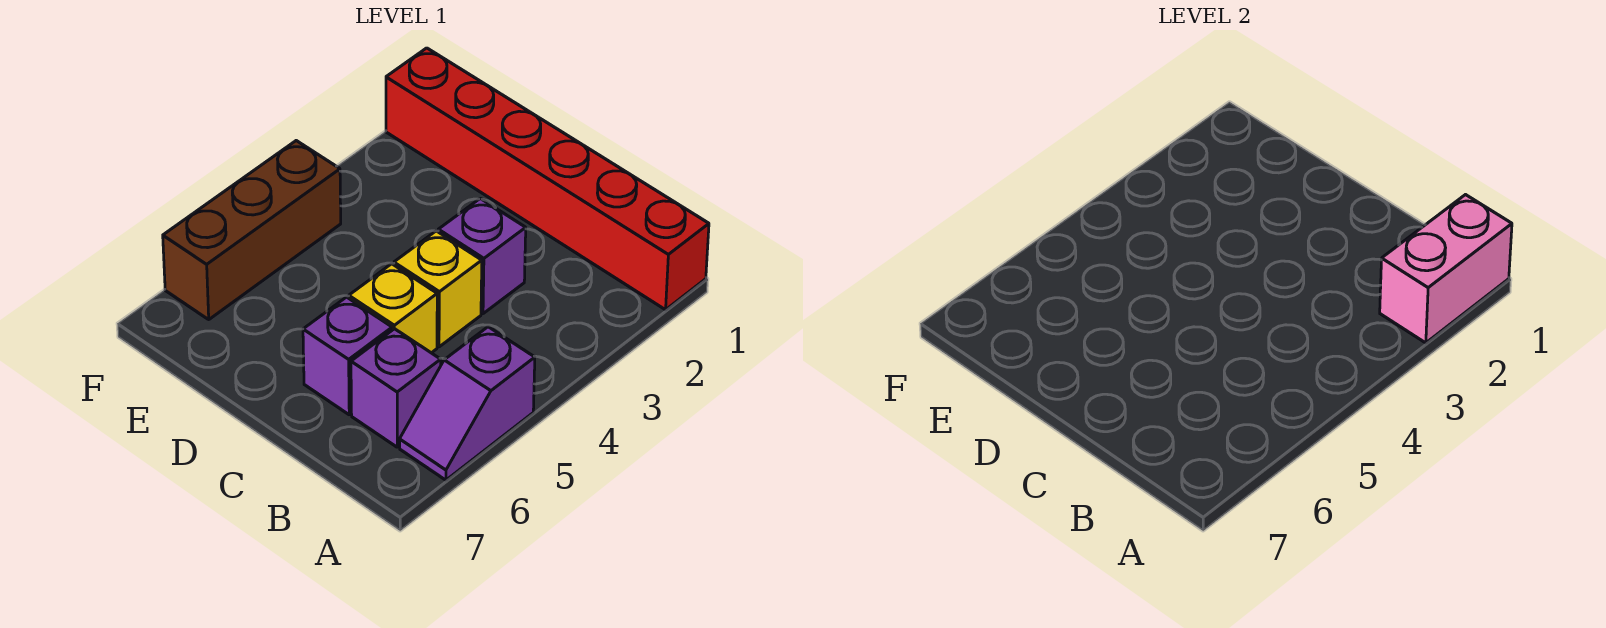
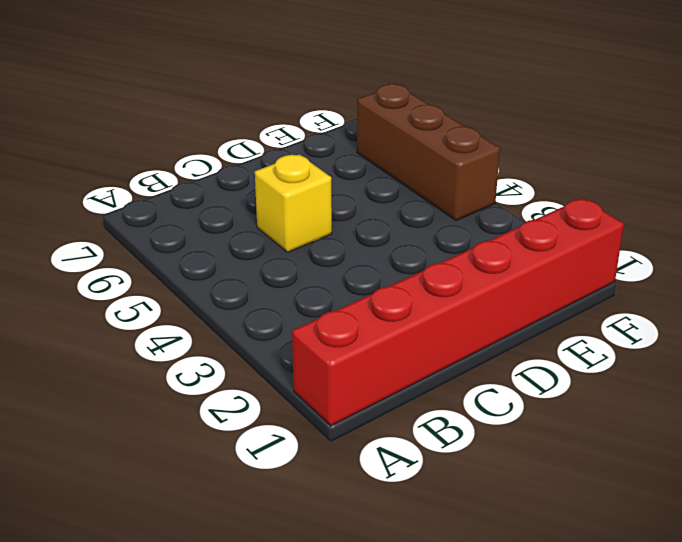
none -> purple slope A5:A6 level 1 top 5
none -> purple brick B6 level 1

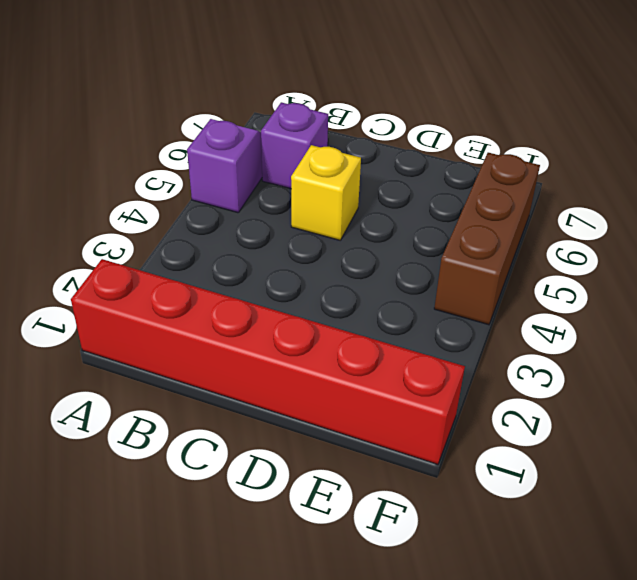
none -> purple brick C3 level 1
none -> yellow brick C4 level 1

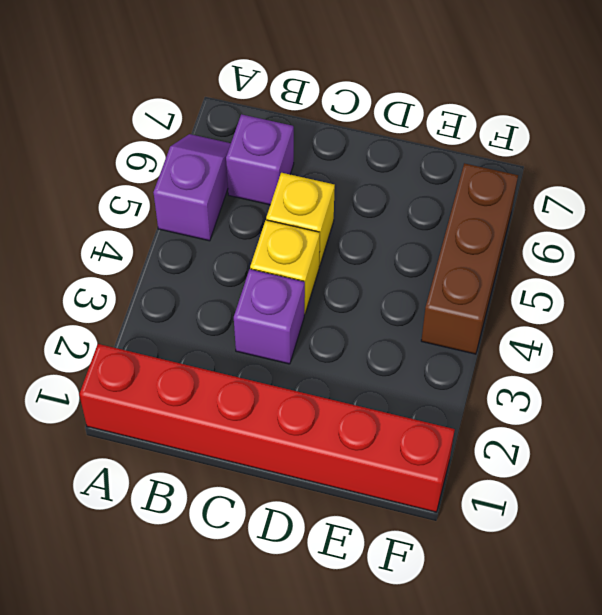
none -> purple brick C6 level 1
none -> pink brick A1:A2 level 2

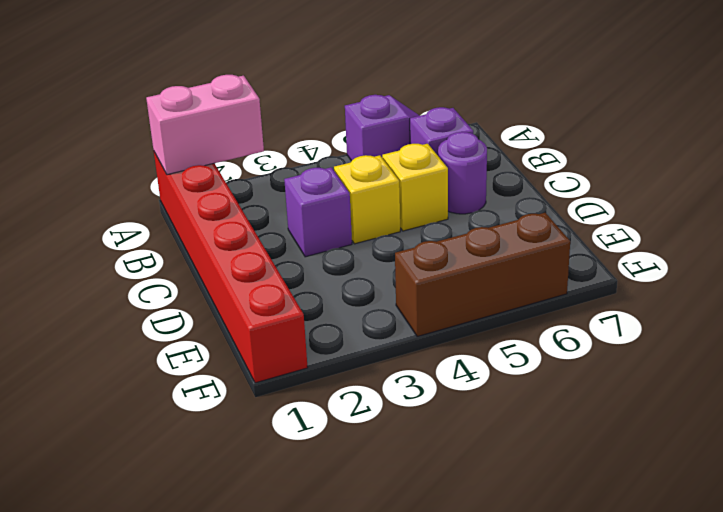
purple round brick C6 level 1 -> purple brick C6 level 1

